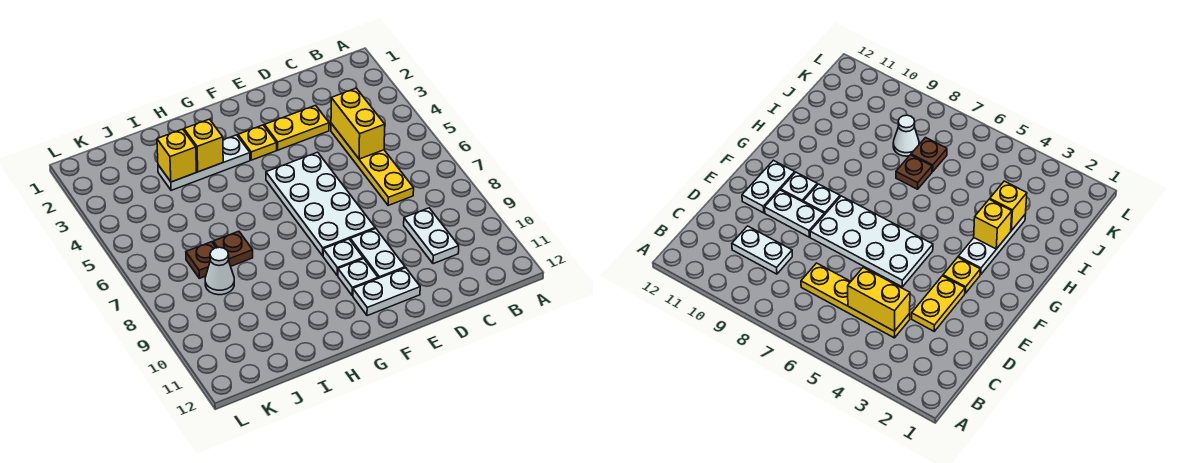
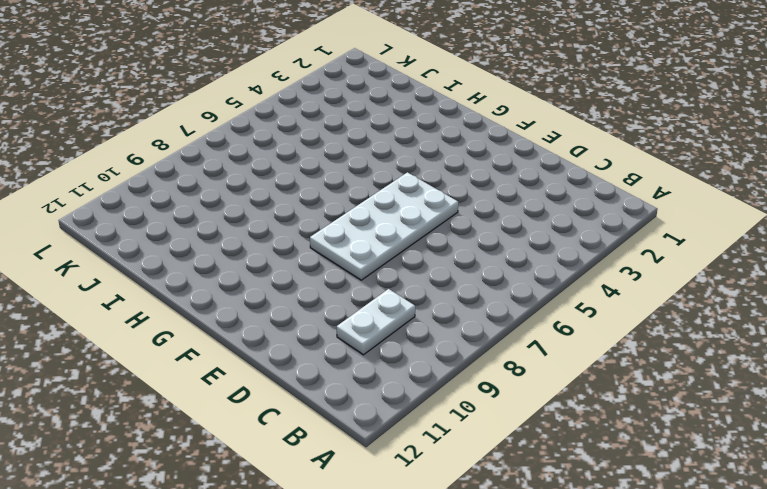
none -> yellow plate C4:C7 level 1
none -> yellow plate D3:E3 level 1
none -> white plate E9:E10 level 1

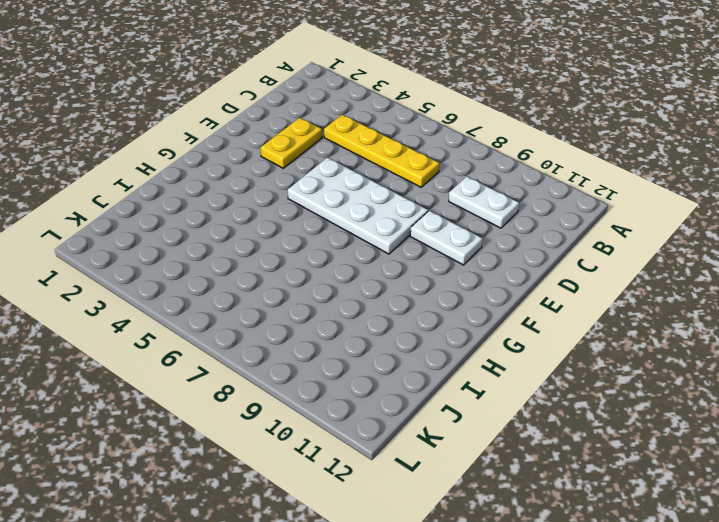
none -> white plate E11:F11 level 1
none -> yellow plate F3 level 1
none -> white plate F9 level 1

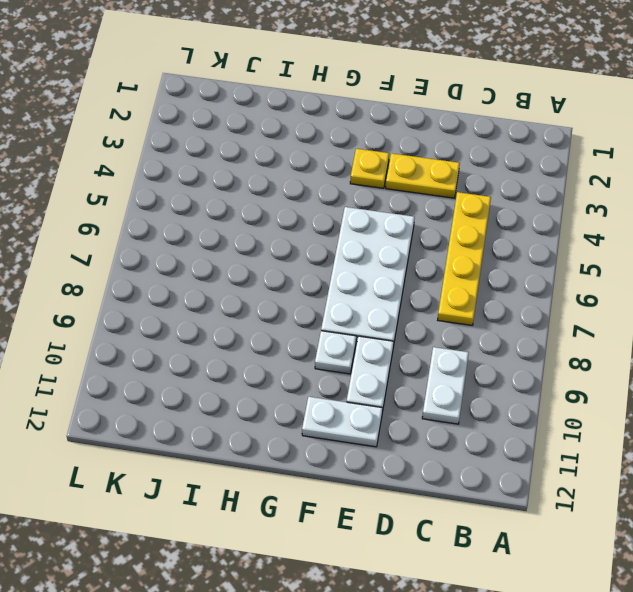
none -> white plate F10 level 1
none -> white plate G3:I3 level 1
none -> brown plate I7 level 1

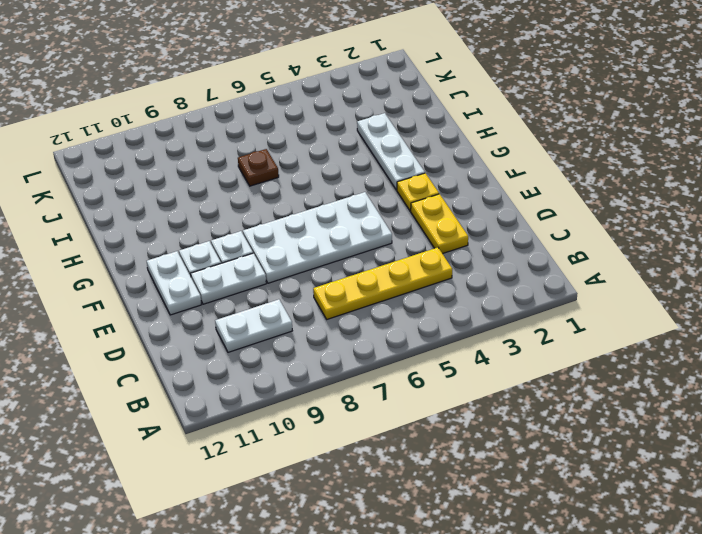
none -> brown plate J7 level 1
none -> white cone J8 level 1
none -> yellow brick C4:C5 level 2

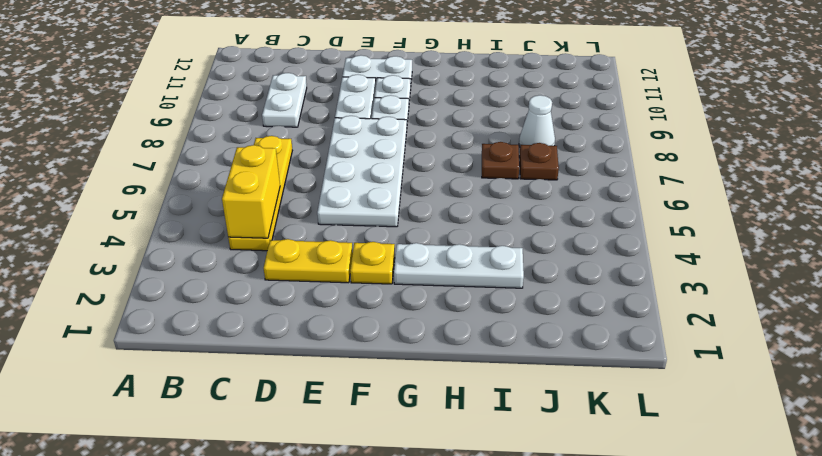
none -> yellow brick H3 level 2
none -> yellow brick I3 level 2

